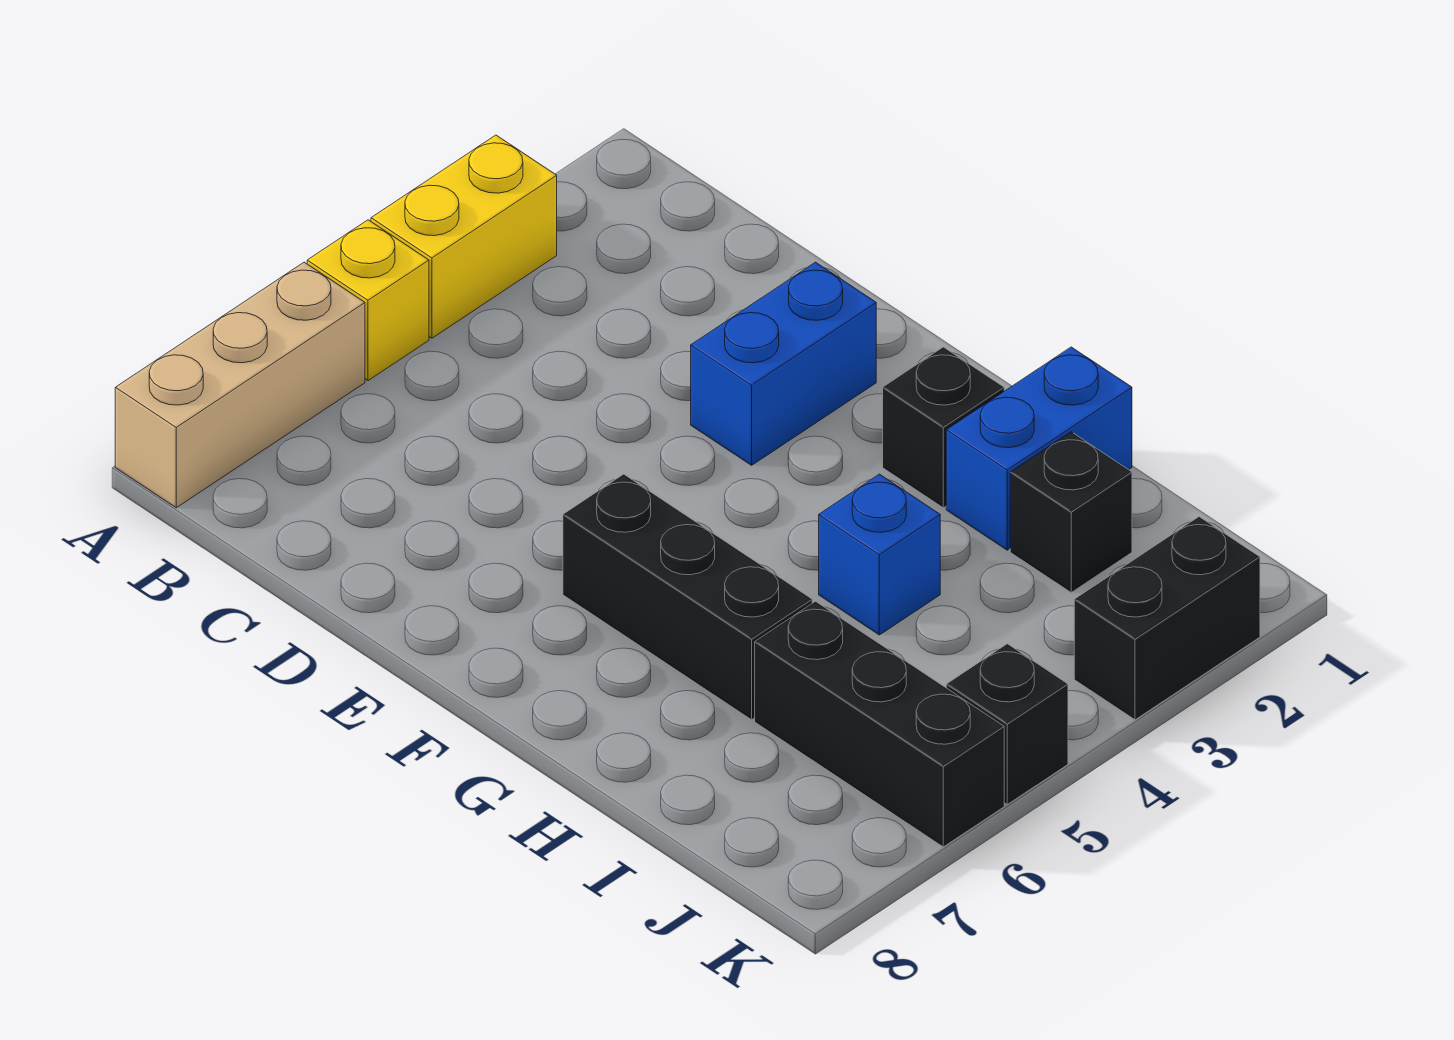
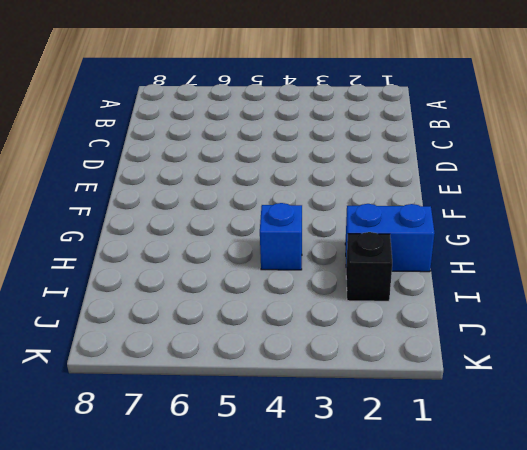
none -> yellow brick A3:A4 level 1
none -> yellow brick A5 level 1
none -> tan brick A6:A8 level 1

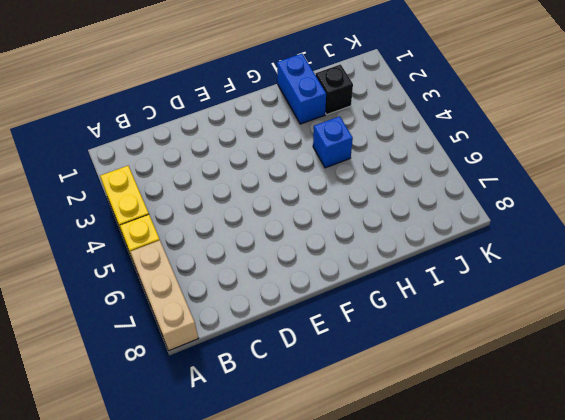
none -> blue brick E2:E3 level 1
none -> black brick F6:H6 level 1
none -> black brick G2 level 1

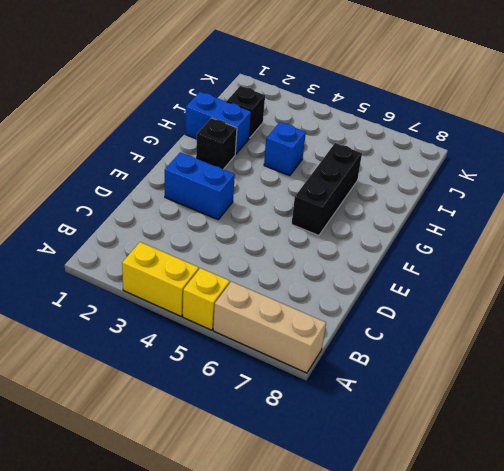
none -> black brick I6:K6 level 1
none -> black brick K2:K3 level 1
none -> black brick K5 level 1

